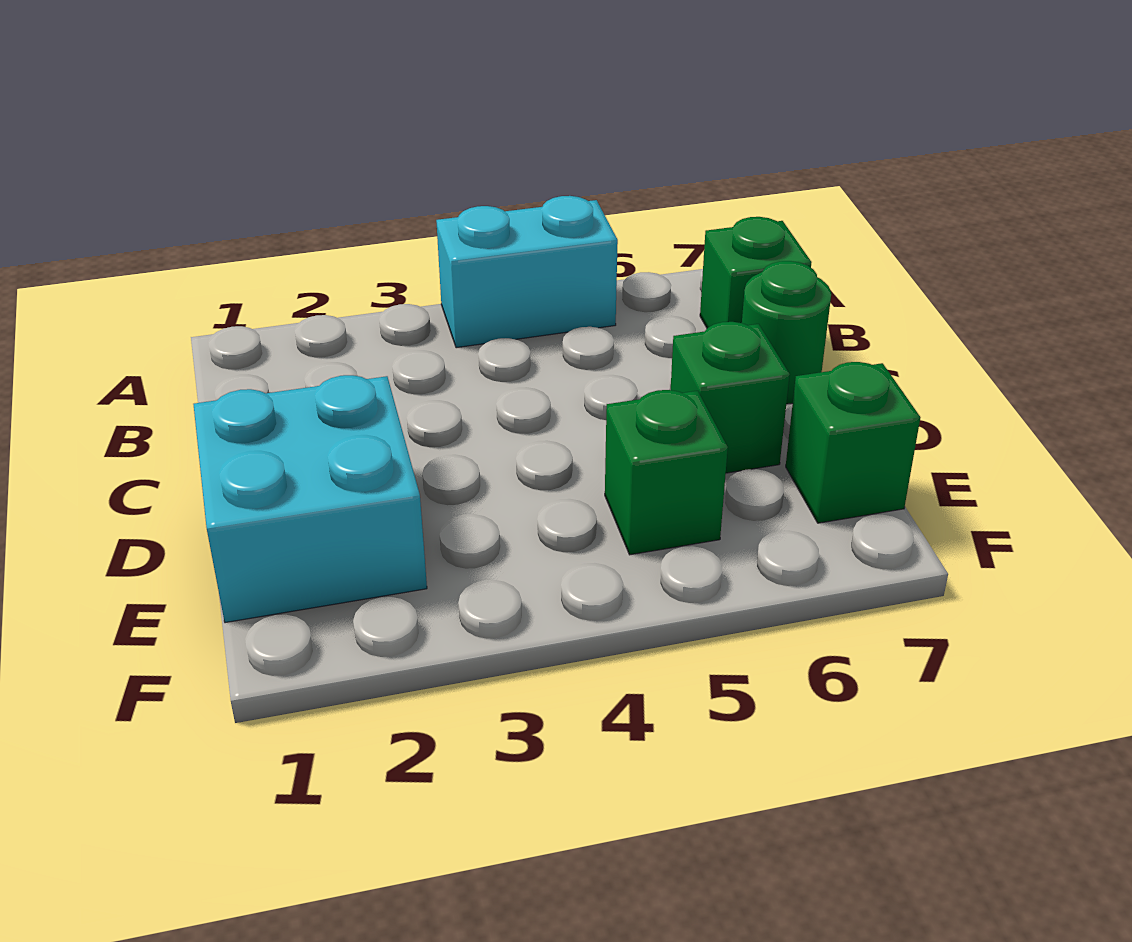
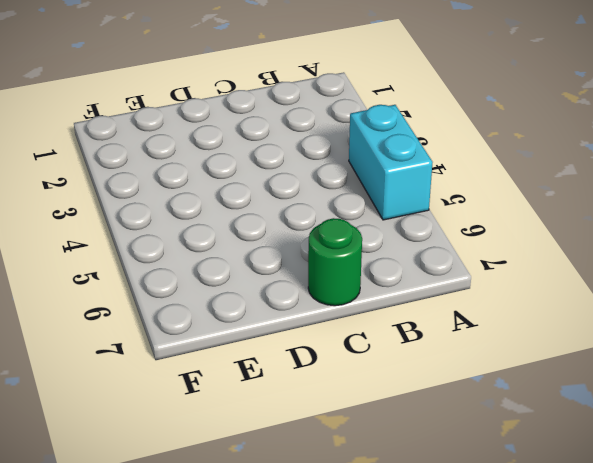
none -> green brick B7 level 1
none -> cyan brick D1:E2 level 1

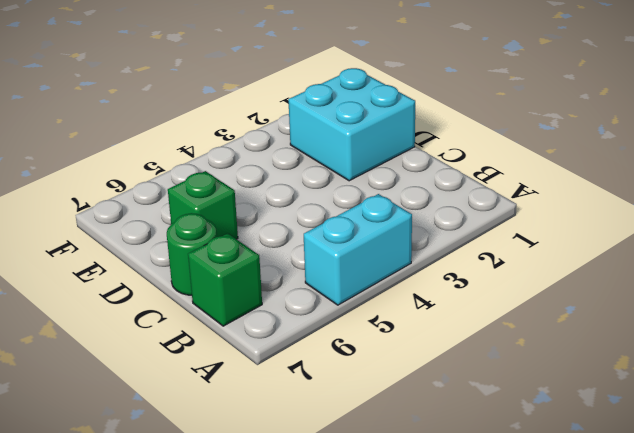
none -> green brick E5 level 1
none -> green brick E7 level 1

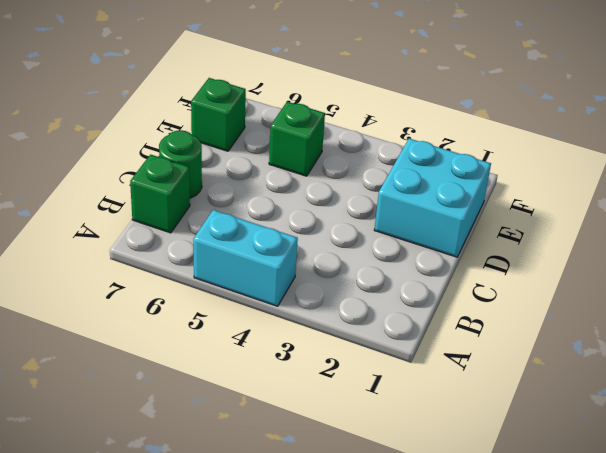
none -> green brick D6 level 1

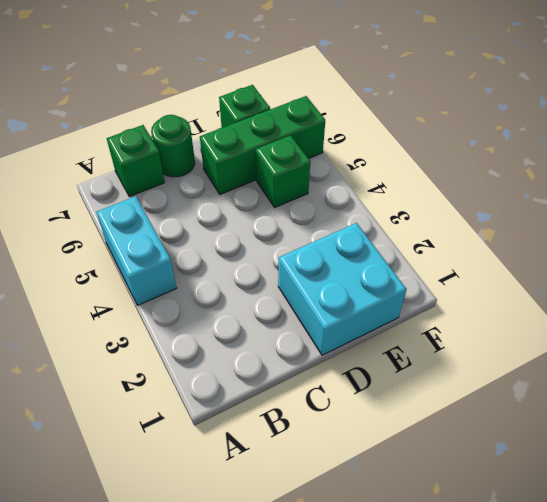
green brick D6:F6 level 1 -> green brick D6 level 1

